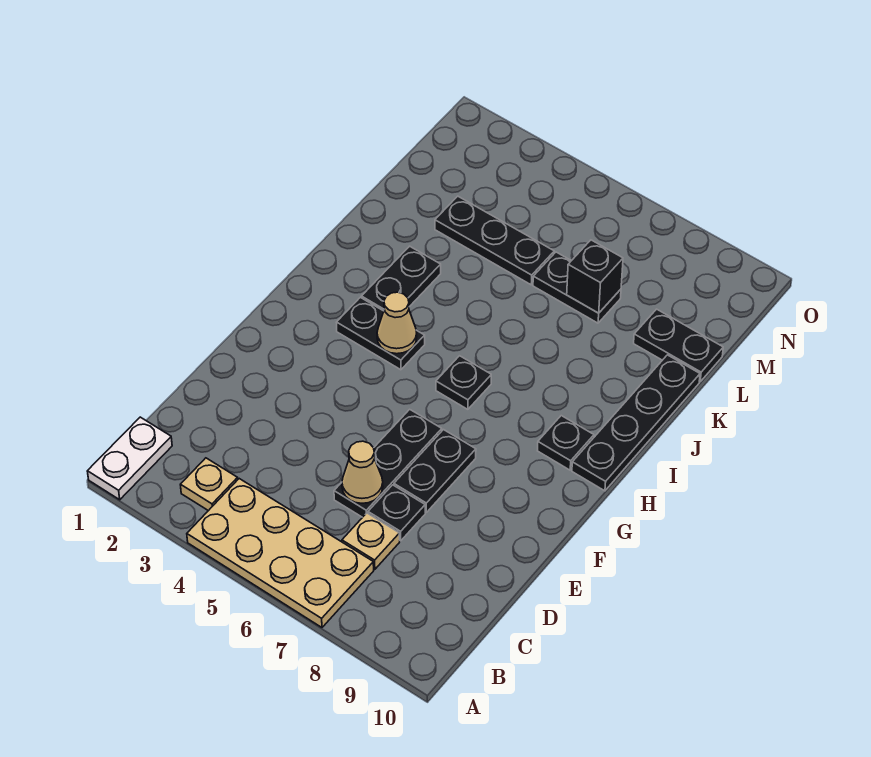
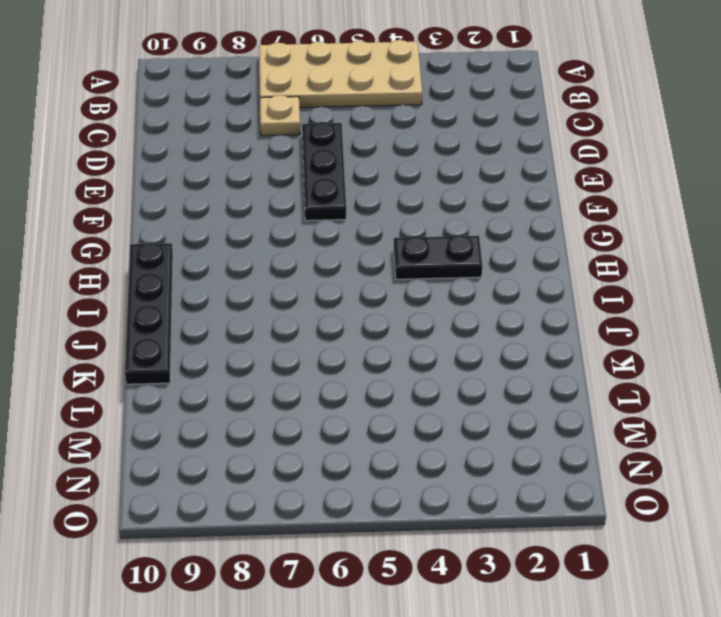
none -> white plate A1:B1 level 1
none -> tan plate B3 level 1
none -> black plate D7 level 1

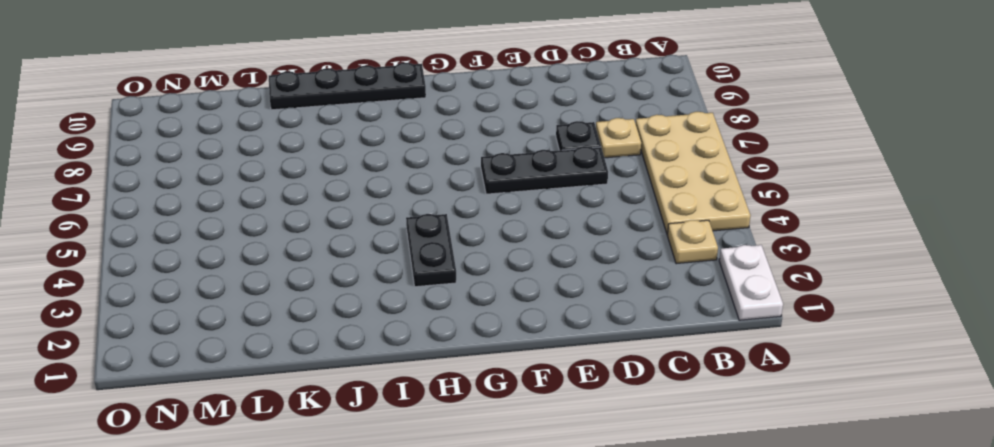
white plate A1:A2 level 1 -> white plate A1:B1 level 1
none -> black plate E7:F7 level 1
none -> black plate H6 level 1
none -> black plate H9 level 1

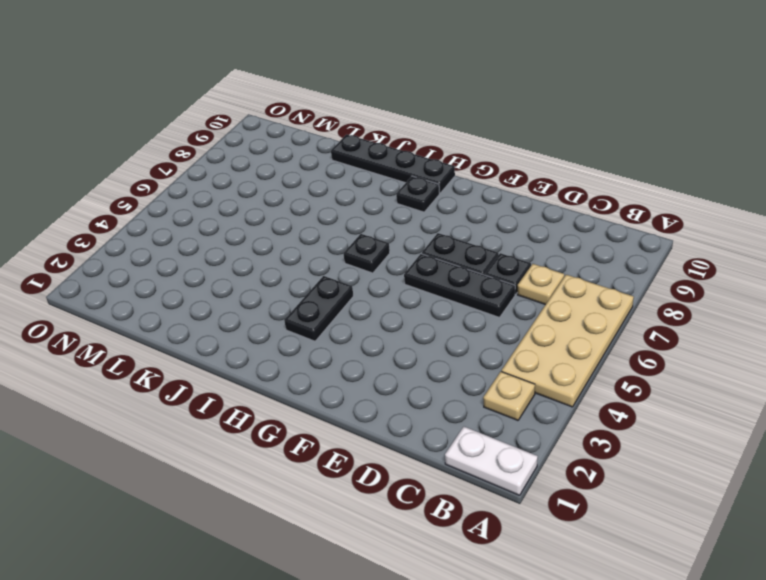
none -> black plate I3:J3 level 1
none -> black plate L3:L5 level 1
none -> black plate L6:L7 level 1

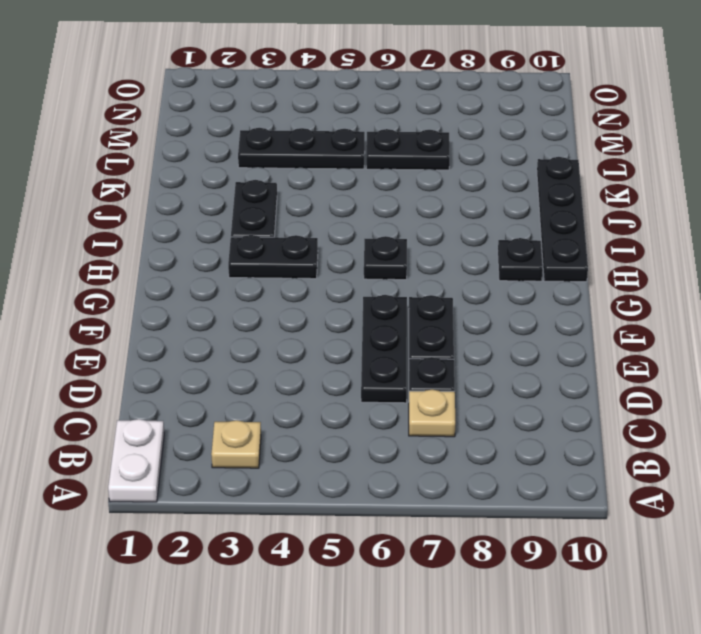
none -> tan plate A4:B7 level 1
none -> black plate L9:L10 level 1
none -> tan cone D6 level 2

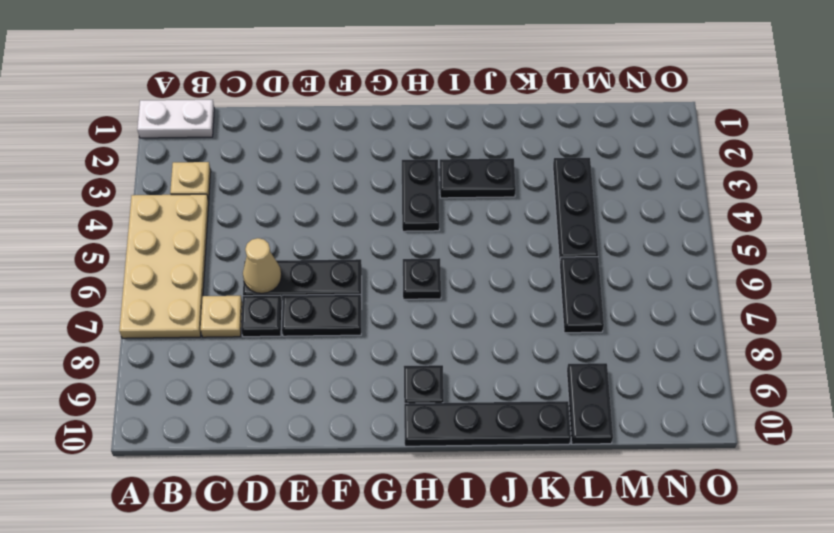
none -> tan cone H4 level 2
none -> black brick L7 level 2

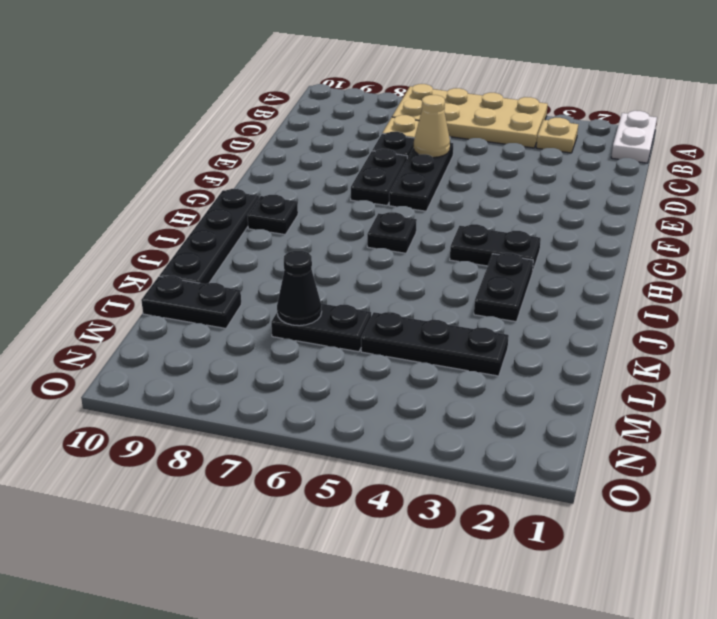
black cone L7 level 2 -> black brick L7 level 2
none -> tan cone H4 level 2

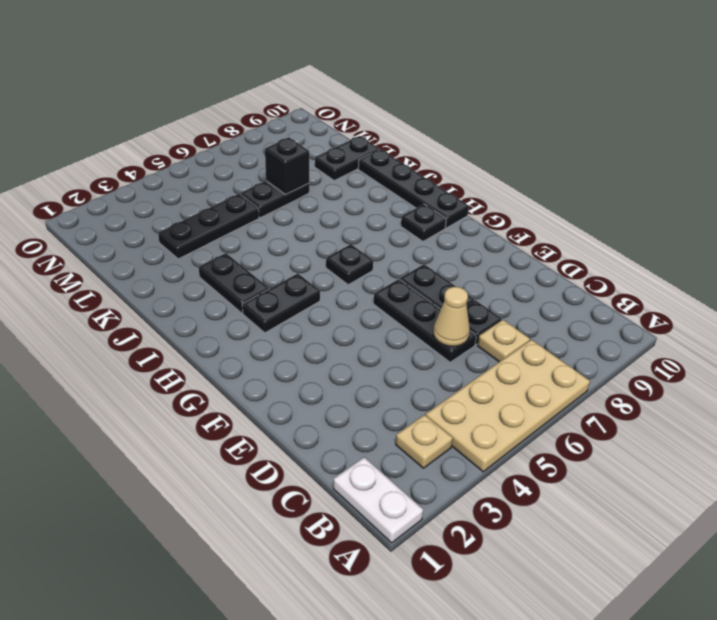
none -> tan cone H4 level 2

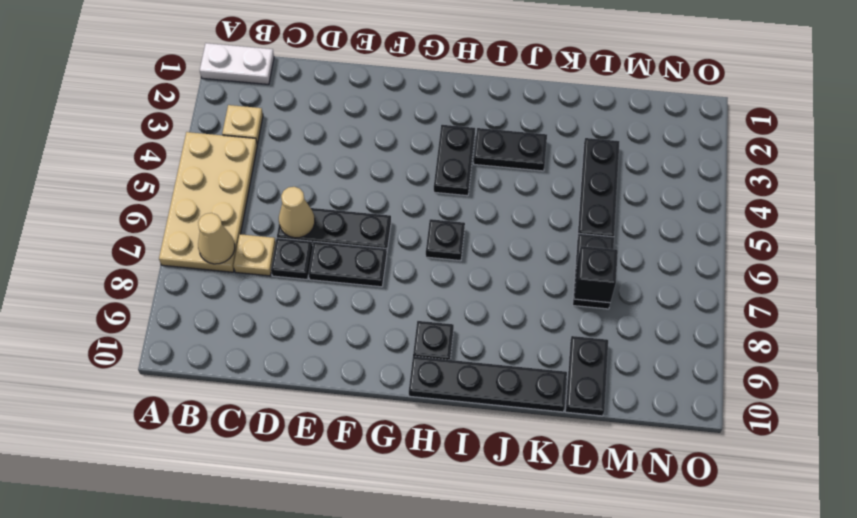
tan cone B7 level 2 -> tan cone H4 level 2

